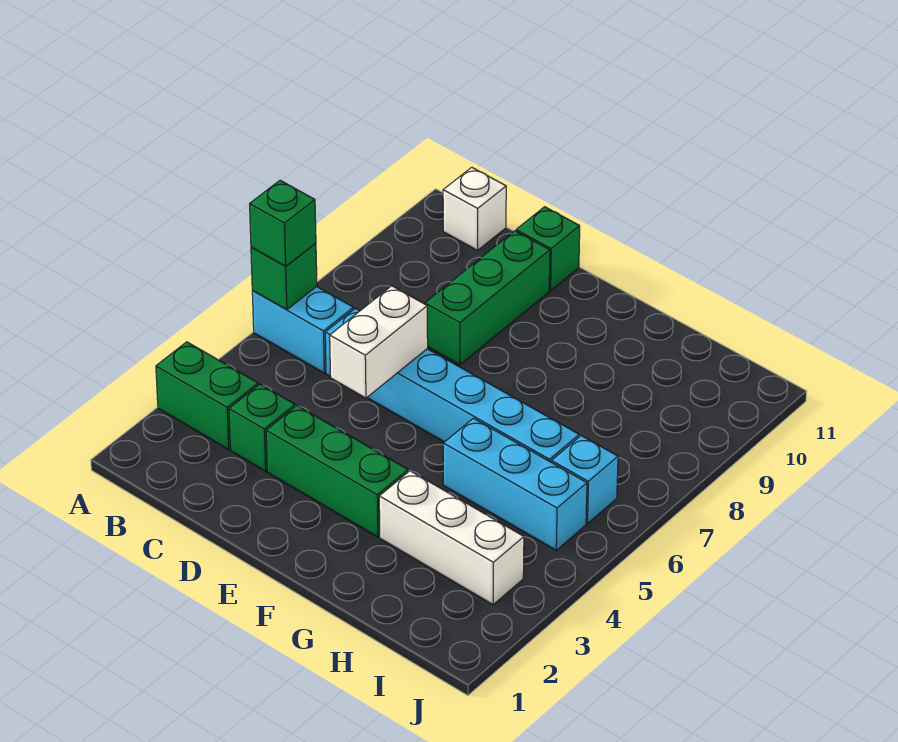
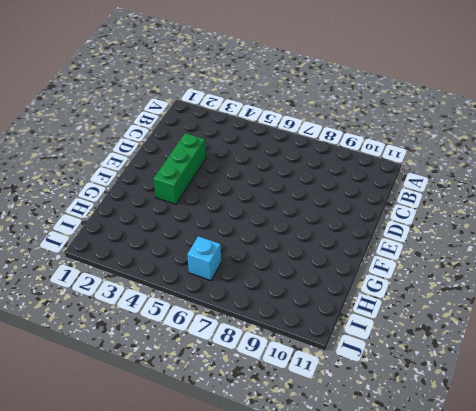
none -> green brick A3:B3 level 1
none -> cyan brick A6:B6 level 1
none -> white brick B11 level 1

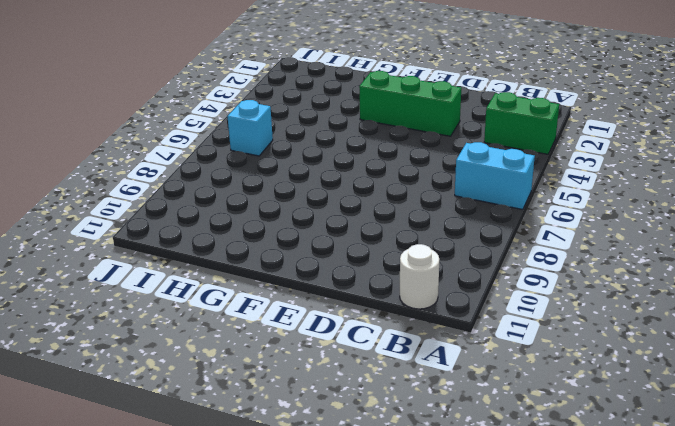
white round brick B11 level 1 -> white brick B11 level 1
none -> green brick C3 level 1
none -> cyan brick C6:H6 level 1
none -> green brick D8:D10 level 1

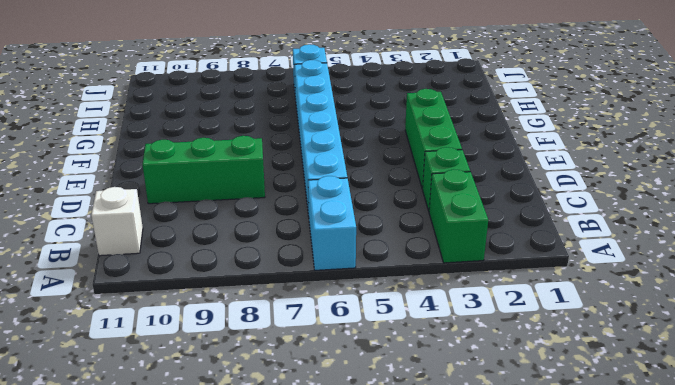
none -> green brick D11 level 1
none -> white brick G3:I3 level 1
none -> cyan brick G5:I5 level 1

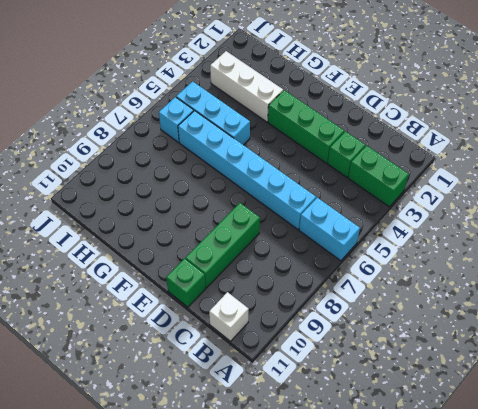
none -> green brick A6 level 2
none -> white brick D5:D6 level 2
none -> green brick A6 level 3

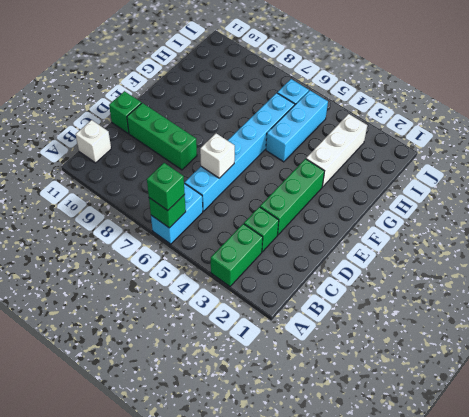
white brick D6 level 2 -> white brick D5:D6 level 2

